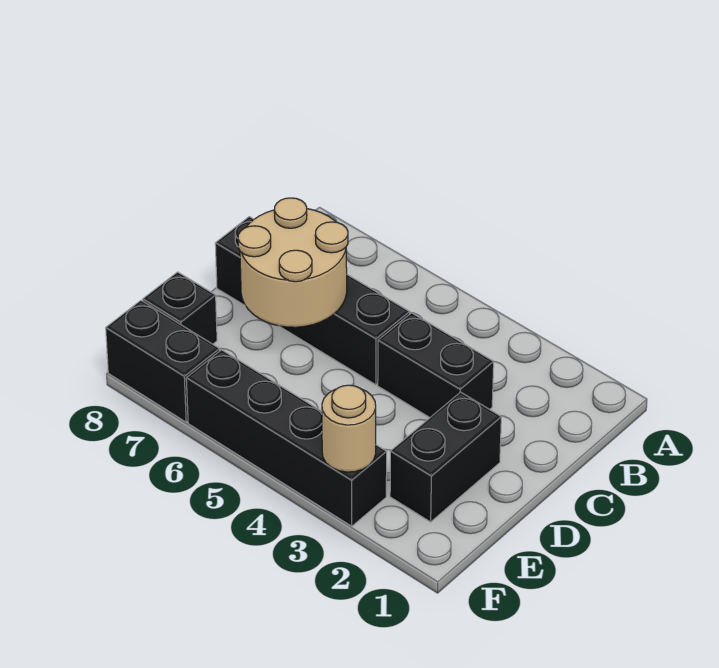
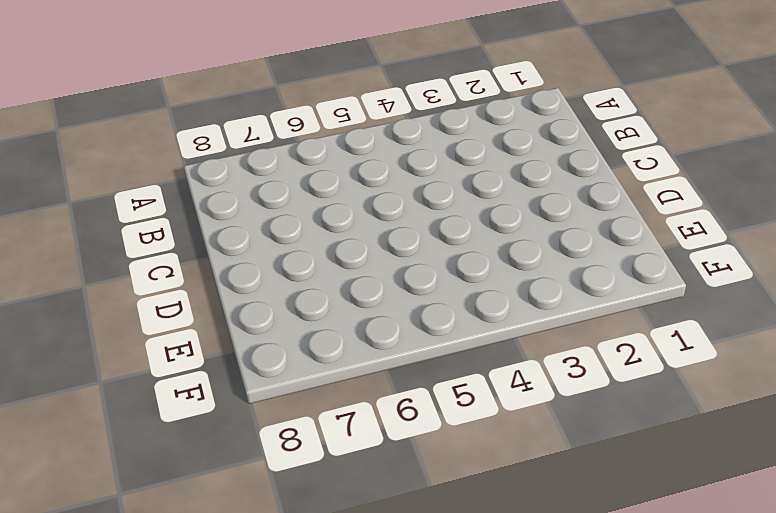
none -> black brick C3:C4 level 1
none -> black brick C5:C8 level 1

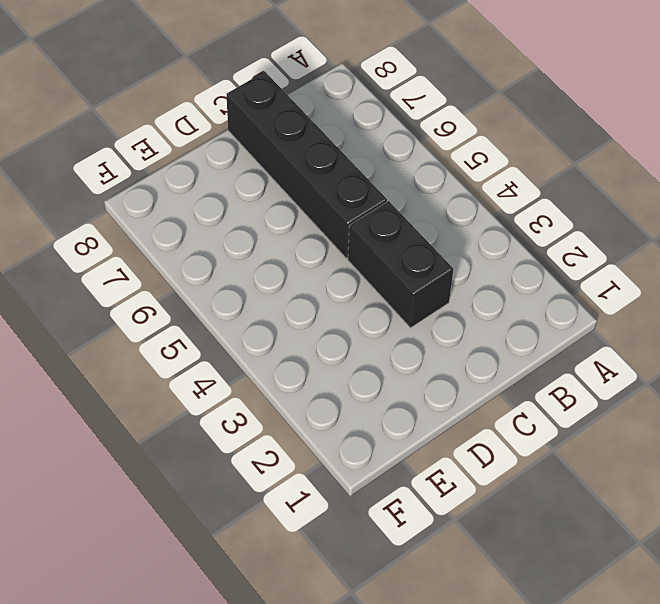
none -> black brick D2:E2 level 1
none -> black brick E8 level 1

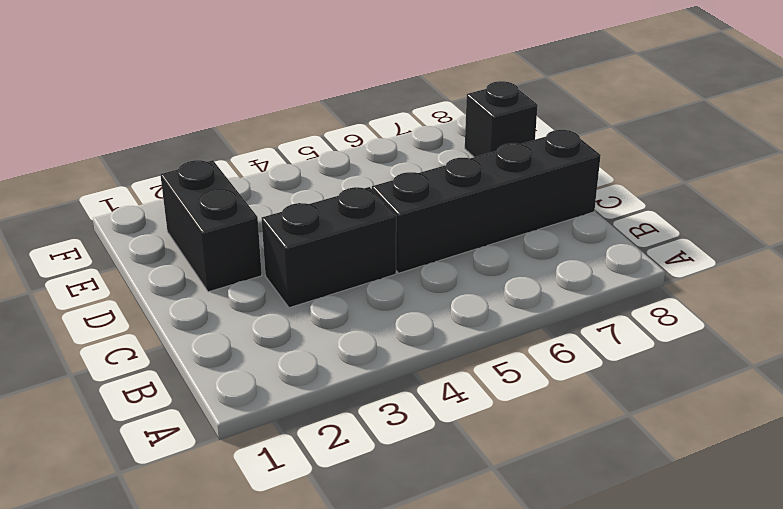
none -> black brick F3:F6 level 1
none -> black brick F7:F8 level 1

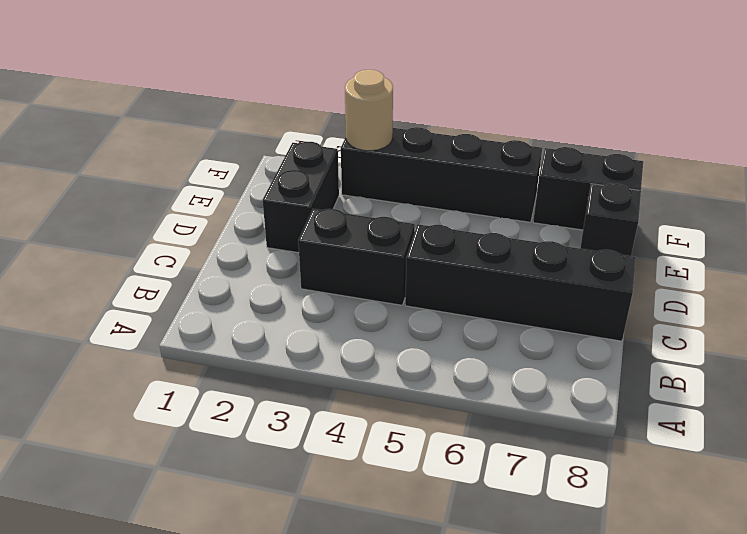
none -> tan round brick C6:D7 level 2

